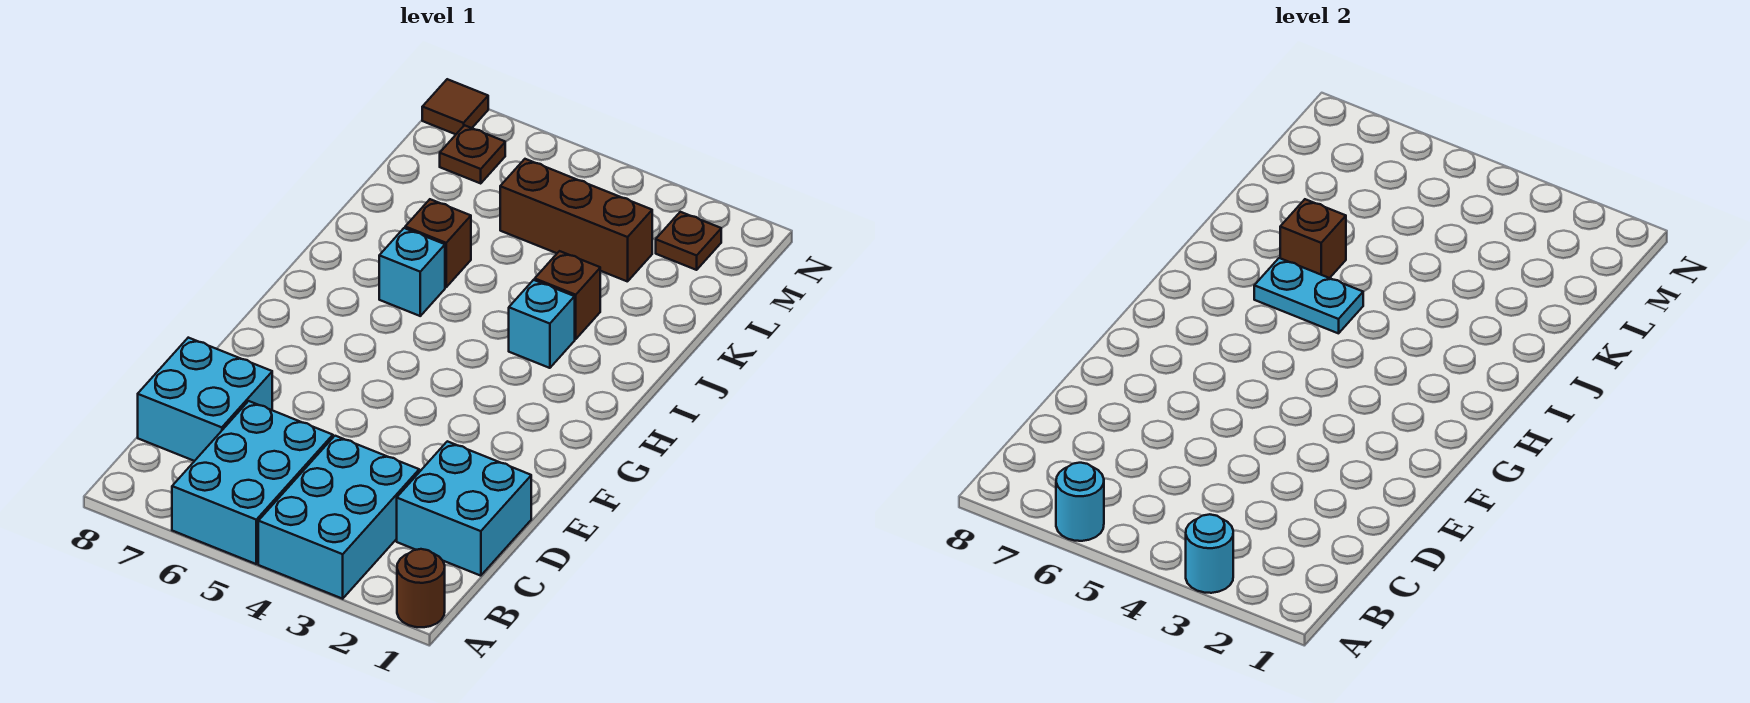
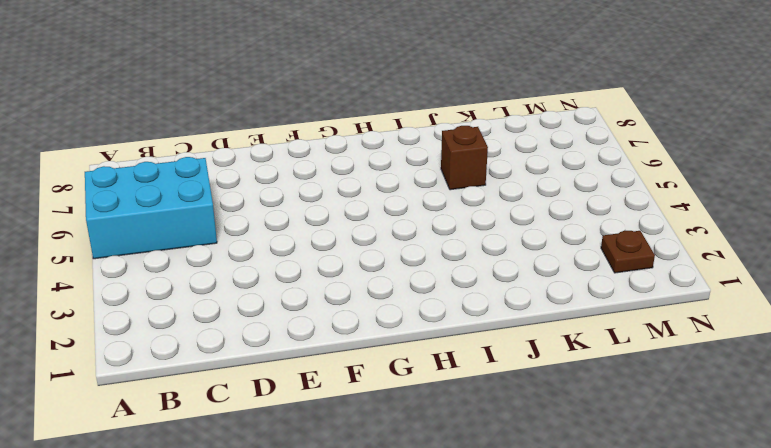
none -> brown round brick A1 level 1
none -> cyan brick A3:C4 level 1
none -> cyan brick C1:D2 level 1

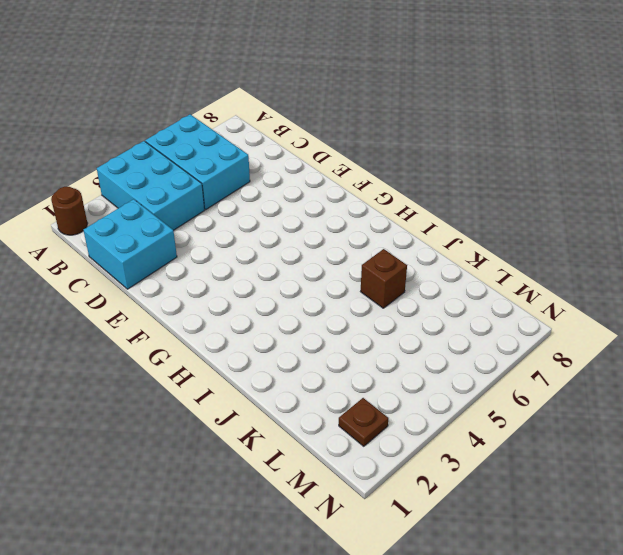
none -> cyan brick C7:D8 level 1
none -> cyan brick I3 level 1
none -> cyan brick I6 level 1

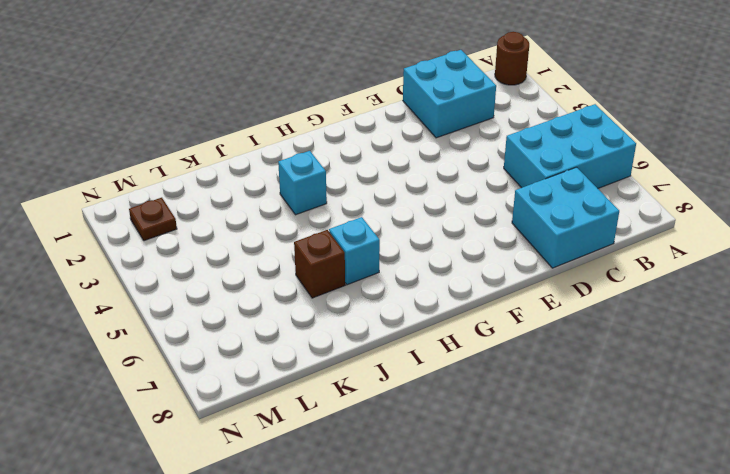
none -> cyan brick A3:C4 level 1
none -> brown brick J3 level 1
none -> brown brick L3:L5 level 1

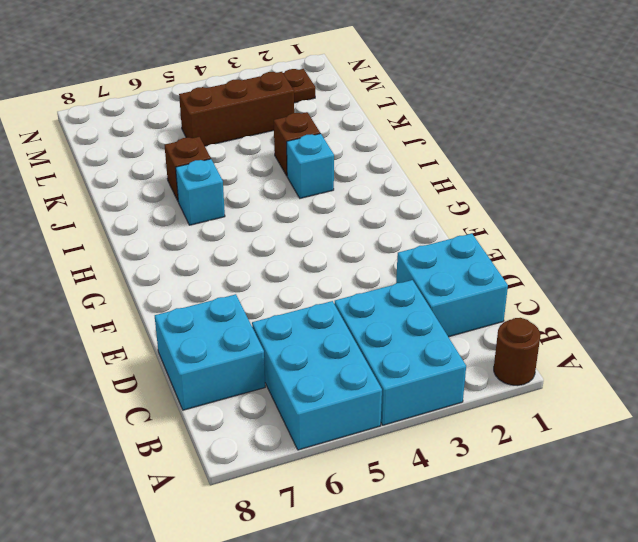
none -> brown plate M7 level 1
none -> brown tile N8 level 1
none -> cyan round brick A3 level 2

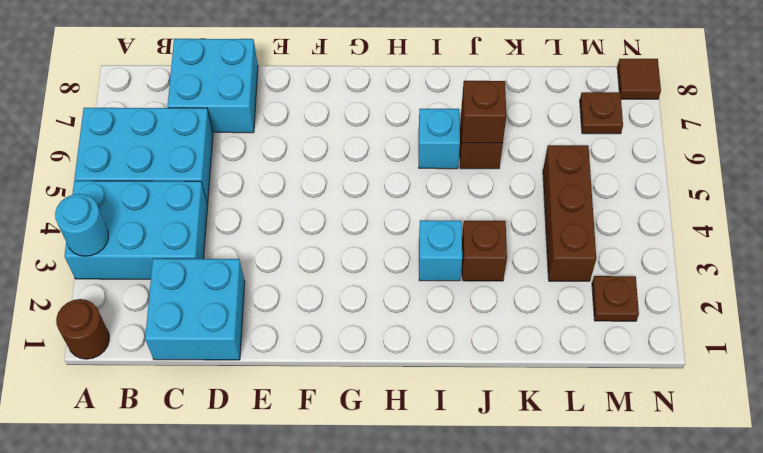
none -> cyan round brick A6 level 2
none -> cyan plate I5:I6 level 2

